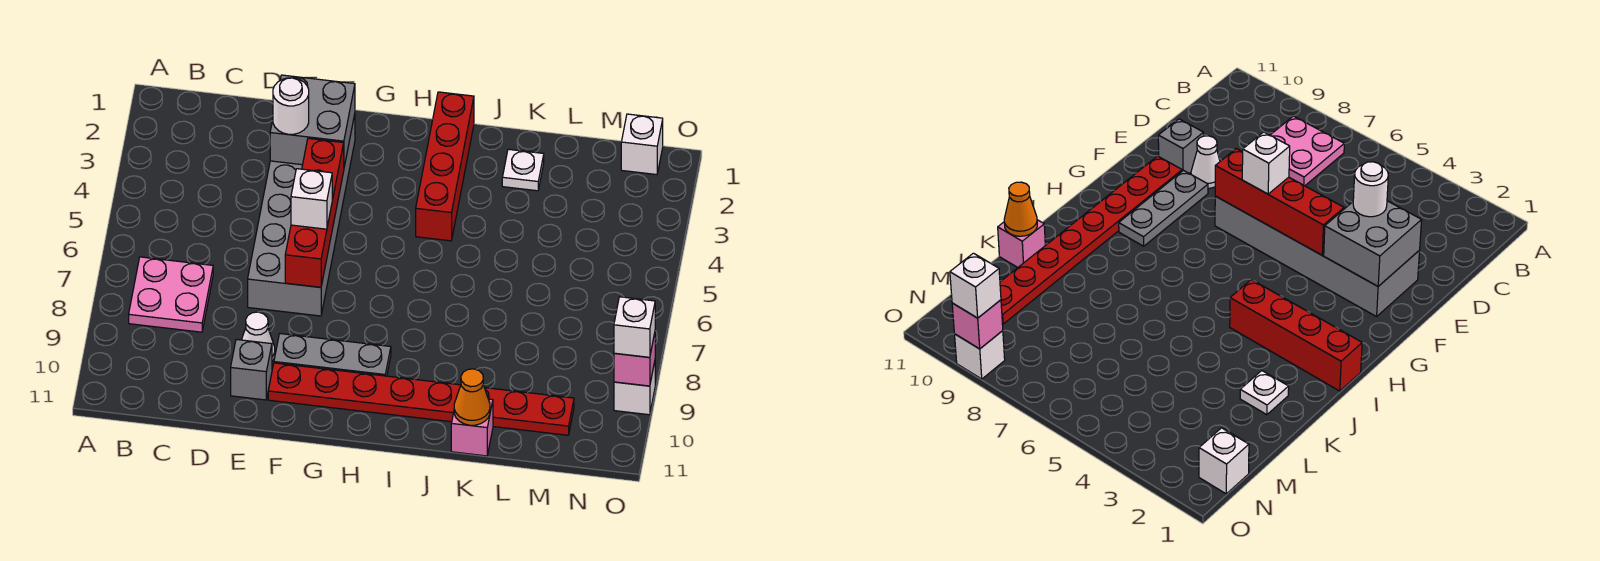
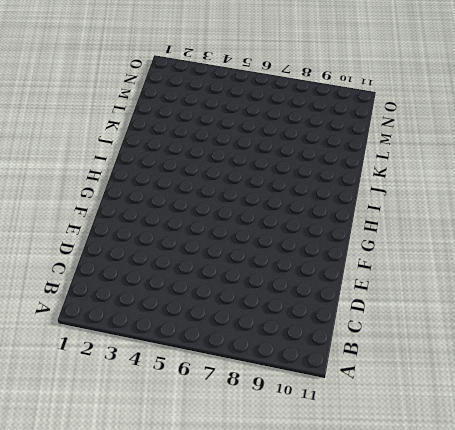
none -> pink plate B7:C8 level 1
none -> grey brick E2:F7 level 1
none -> white cone E9 level 1

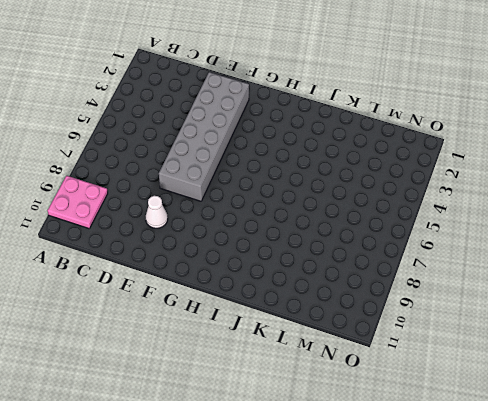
pink plate A9:B10 level 1 -> pink plate B7:C8 level 1
none -> grey brick E10 level 1
none -> grey plate F9:H9 level 1
none -> red plate F10:M10 level 1

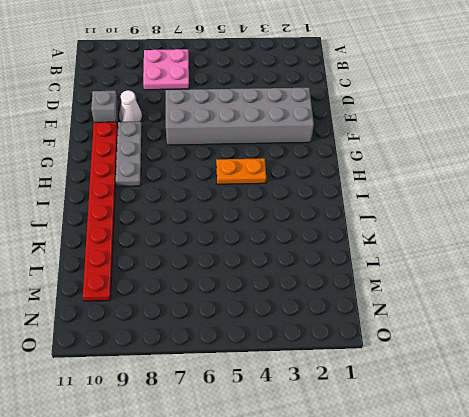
orange plate H4:H5 level 1 -> none
none -> red brick I1:I4 level 1
none -> white plate K2 level 1
none -> pink brick K11 level 1

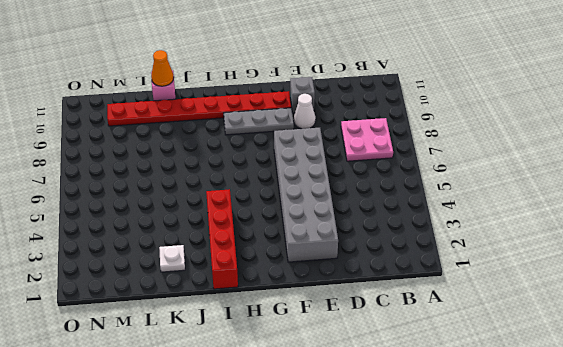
none -> white brick N1 level 1
none -> white brick O9 level 1
none -> grey brick E2:F3 level 2

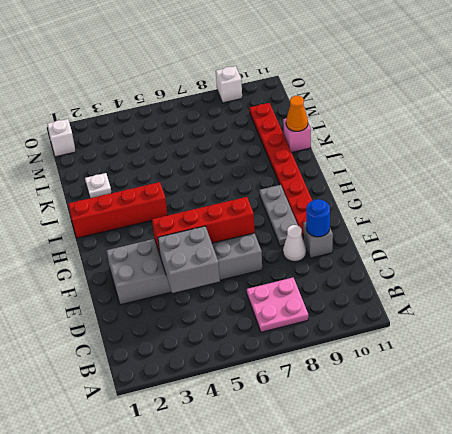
grey brick D4:E5 level 2 -> grey brick E2:F3 level 2
blue round brick E10 level 2 -> none
none -> pink brick O9 level 2
none -> white round brick E3 level 3
none -> white brick F6 level 3

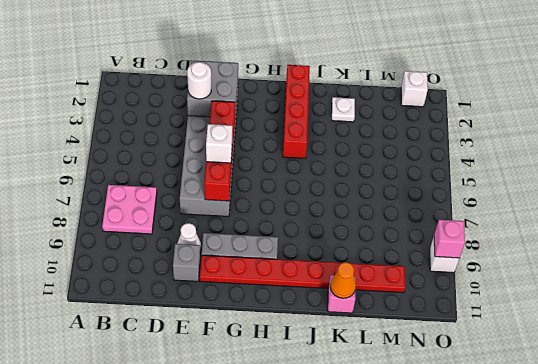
none -> white brick O9 level 3

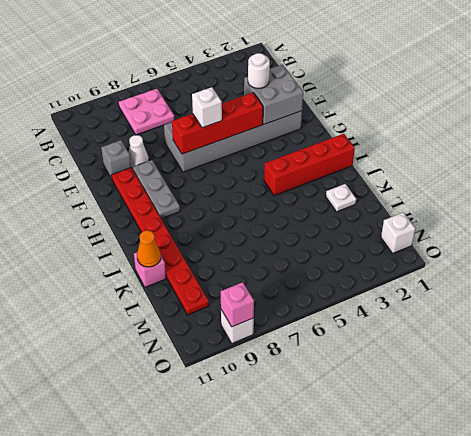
none -> white brick O9 level 3

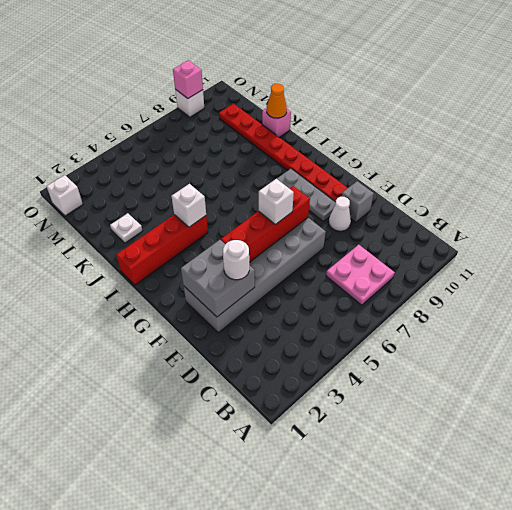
white brick I4 level 2 -> white brick O9 level 3

